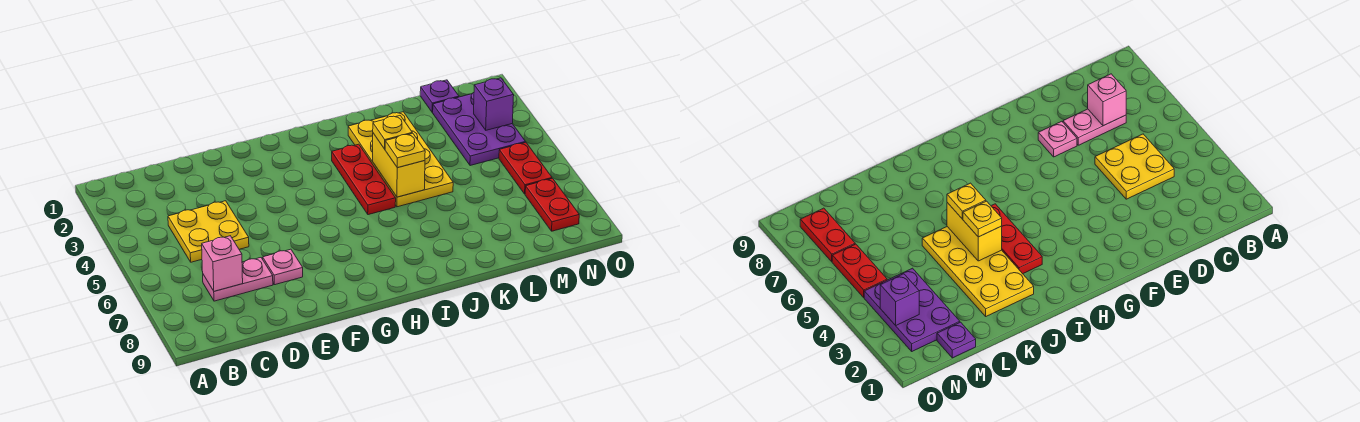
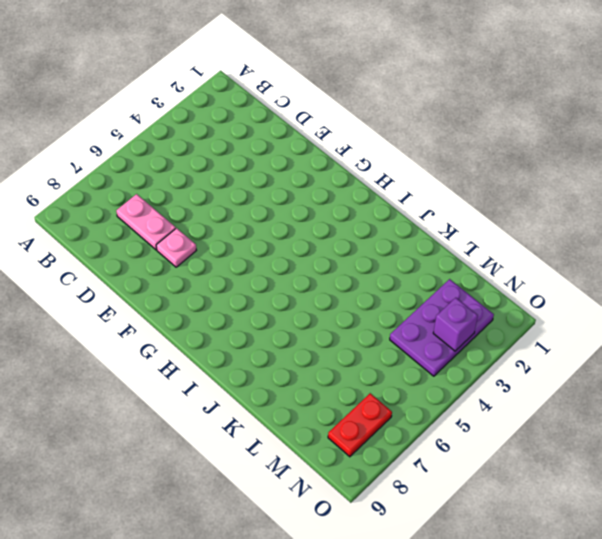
none -> yellow plate C4:D5 level 1
none -> red plate I3:I5 level 1
none -> yellow plate J2:K5 level 1

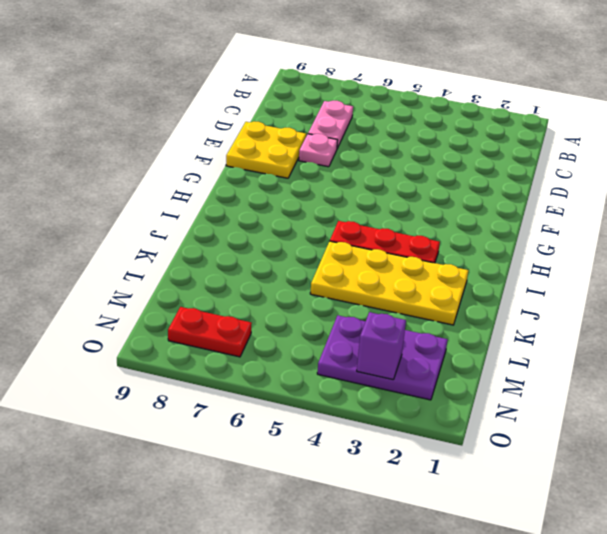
yellow plate E8:F9 level 1 -> yellow plate C4:D5 level 1
none -> purple plate M1 level 1
none -> red plate N5:N6 level 1
none -> pink brick C7 level 2

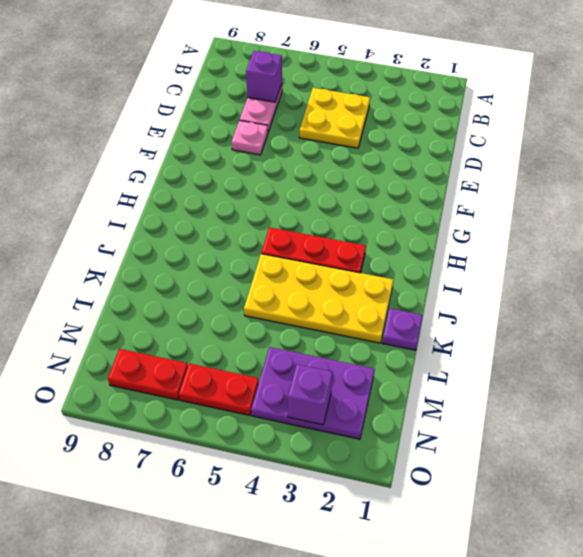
purple brick C7 level 2 -> pink brick C7 level 2
purple plate K1 level 1 -> purple plate M1 level 1
none -> yellow brick J4:J5 level 2
none -> yellow plate J4 level 3
none -> yellow plate J5 level 3

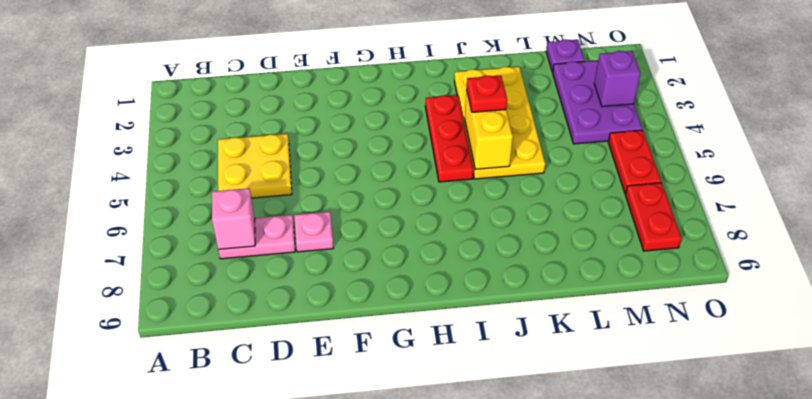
red plate J4 level 3 -> yellow plate J4 level 3
none -> yellow plate J5 level 3

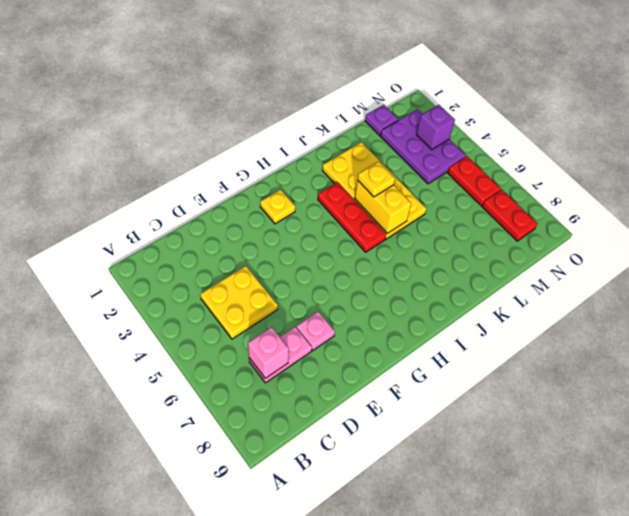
yellow plate G2 level 1 -> yellow plate J5 level 3

